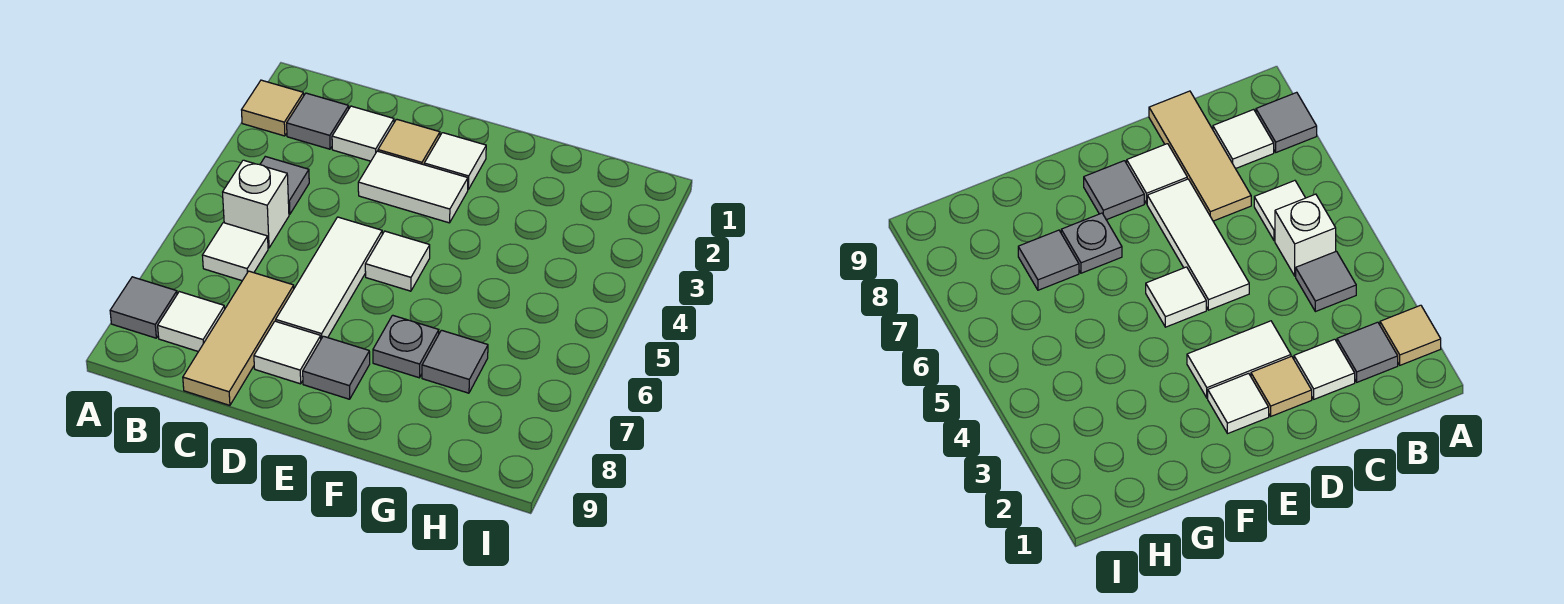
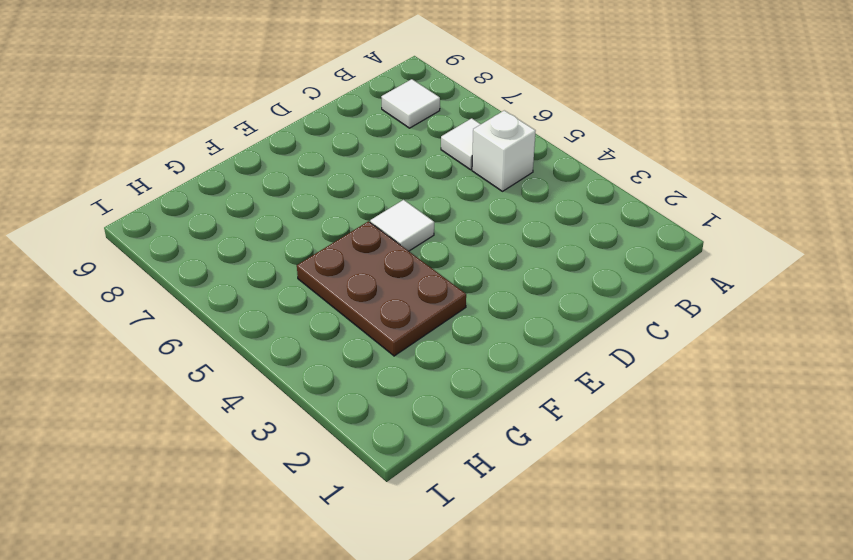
brown plate F3:G5 level 1 -> none
none -> tan tile A2 level 1
none -> grey tile A8 level 1
none -> grey tile B2 level 1

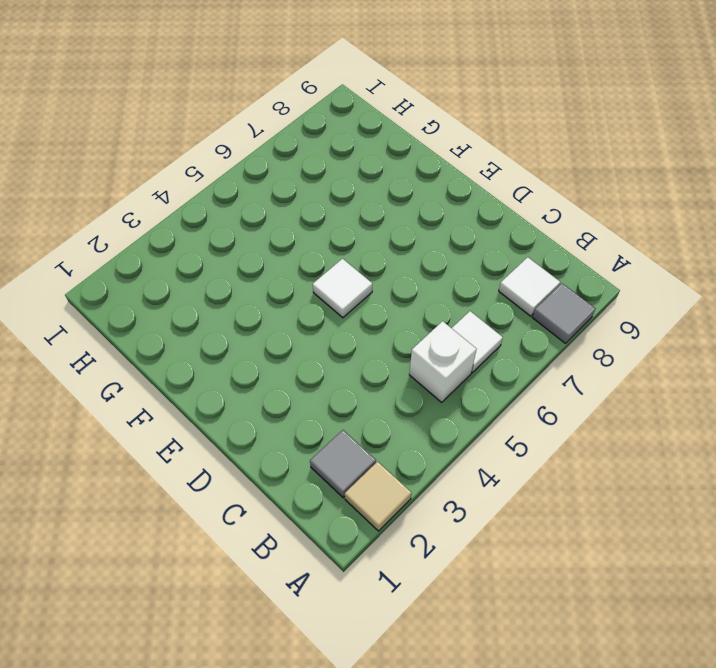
none -> grey tile B4 level 1
none -> white tile C2 level 1
none -> tan tile C7:C9 level 1

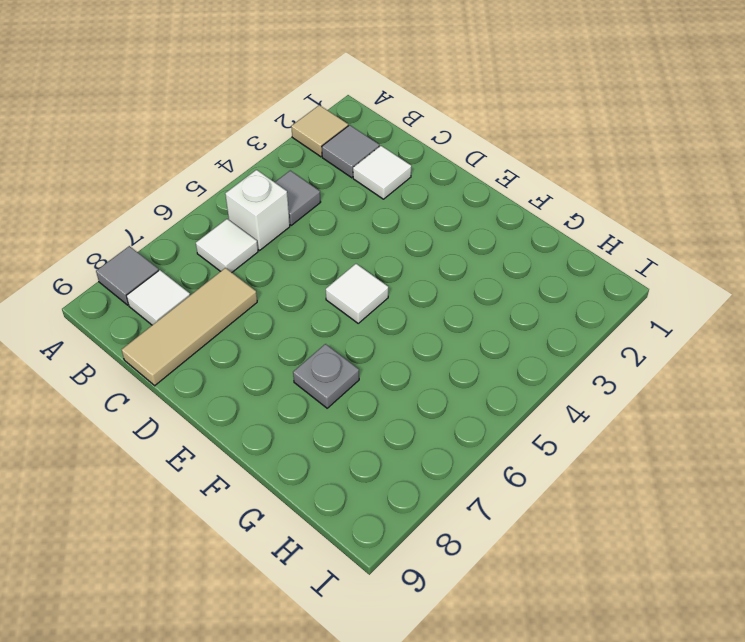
none -> tan tile D2 level 1
none -> white tile D3:E3 level 1
none -> white tile D5:D7 level 1

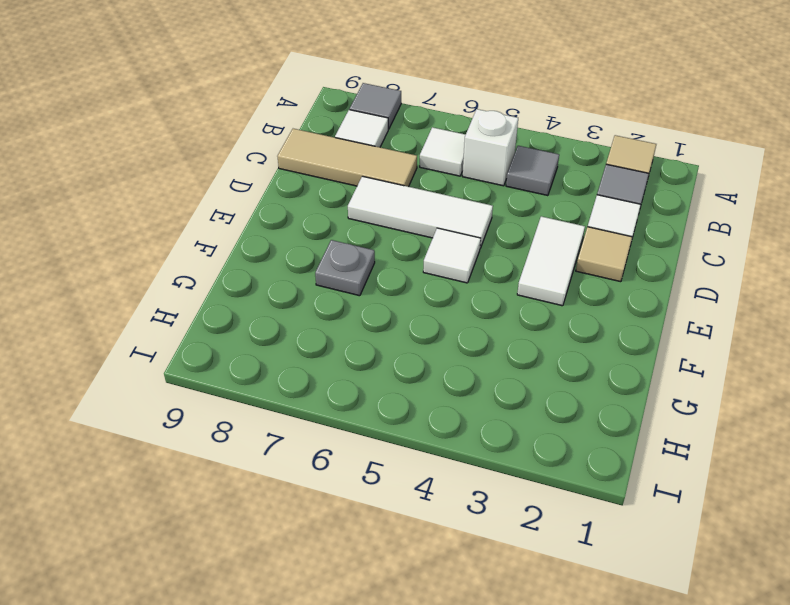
none -> white tile D8 level 1
none -> white tile E2 level 1
none -> grey tile E8 level 1

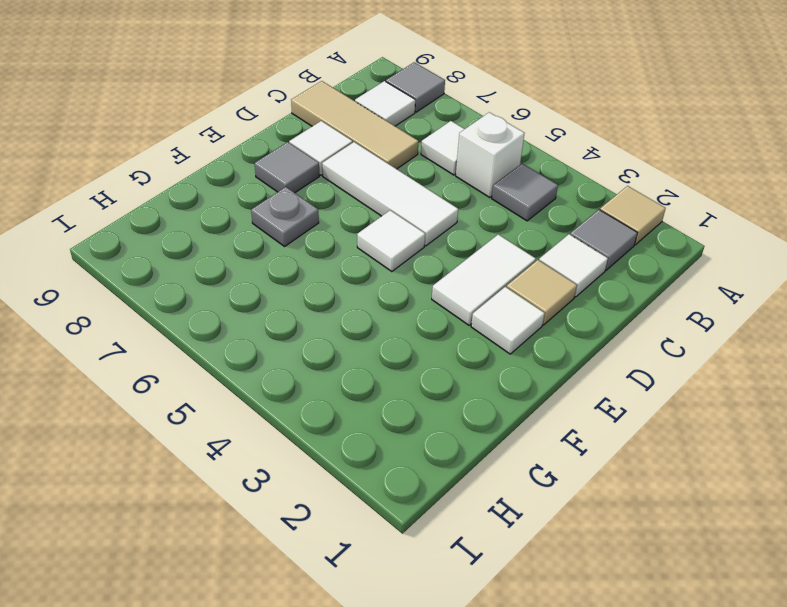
none -> grey tile G7 level 1

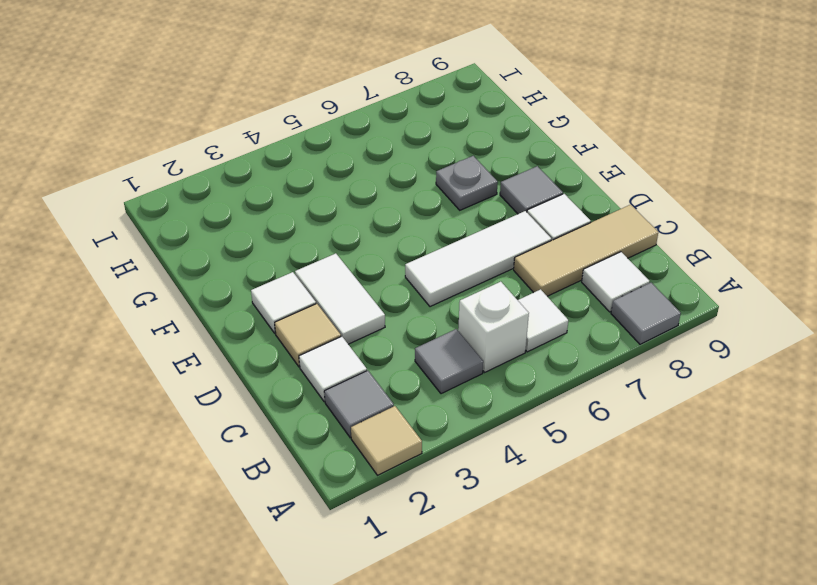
none -> white tile E5 level 1
none -> grey tile G7 level 1

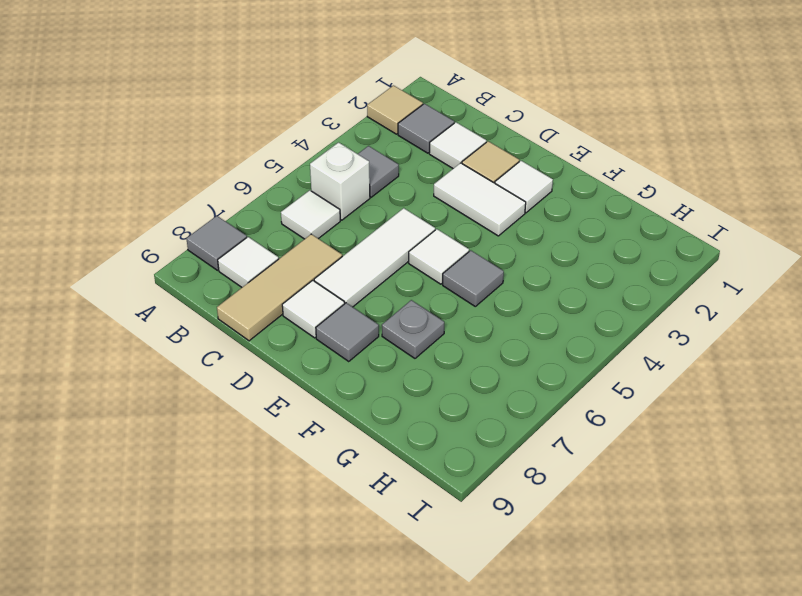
grey tile F5 level 1 -> grey tile G7 level 1

